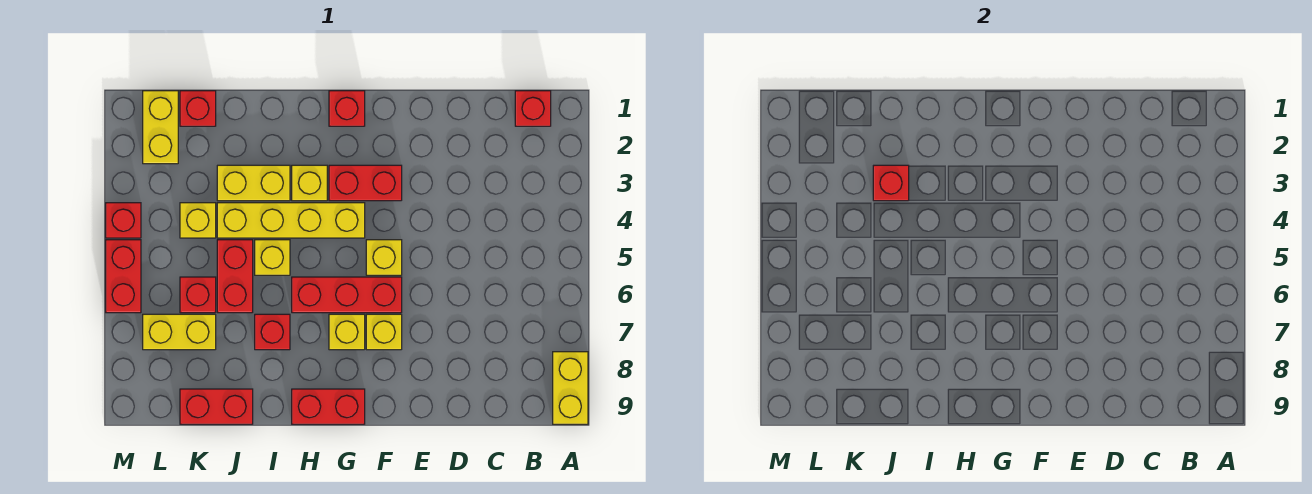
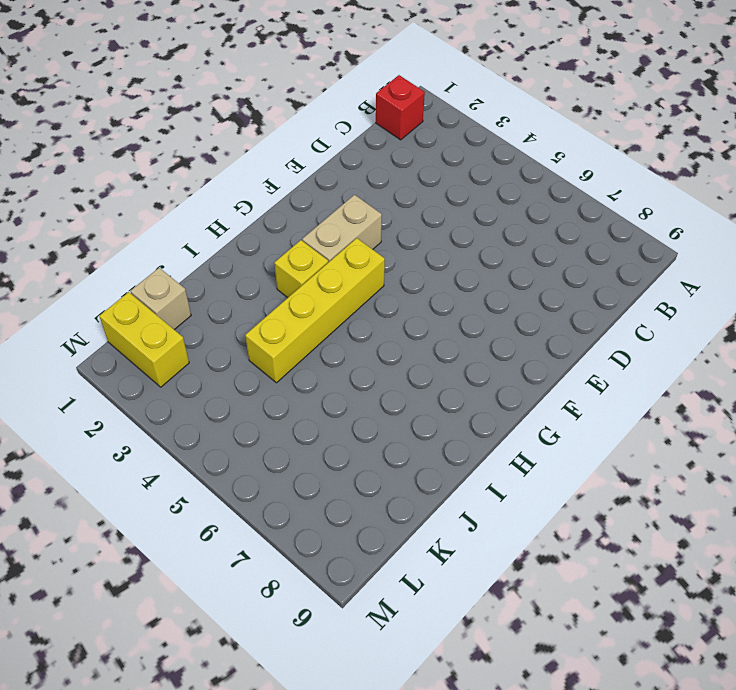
tan brick F3:G3 level 1 -> red brick F3:G3 level 1
tan brick K1 level 1 -> red brick K1 level 1
none -> yellow brick A8:A9 level 1
none -> yellow brick F5 level 1
none -> red brick F6:H6 level 1

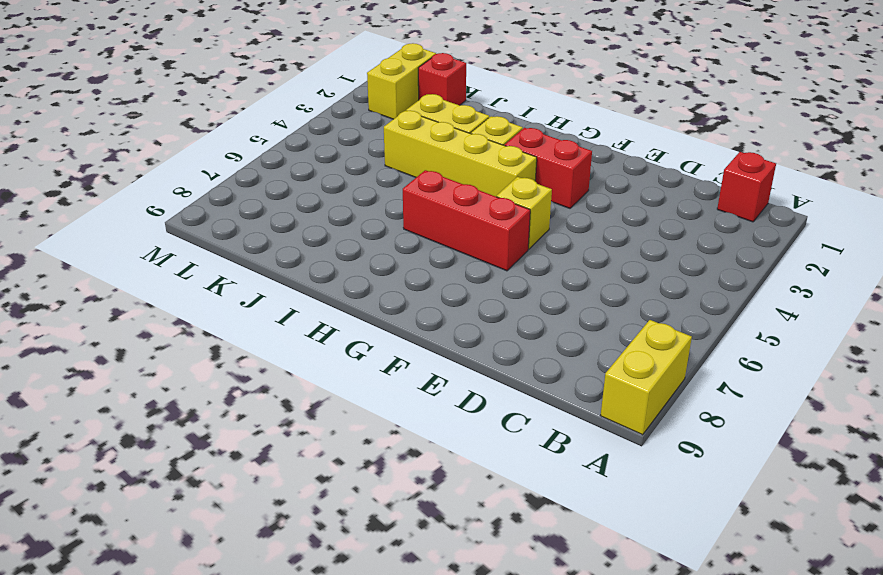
none -> yellow brick F7 level 1
none -> red brick G1 level 1
none -> yellow brick G7 level 1

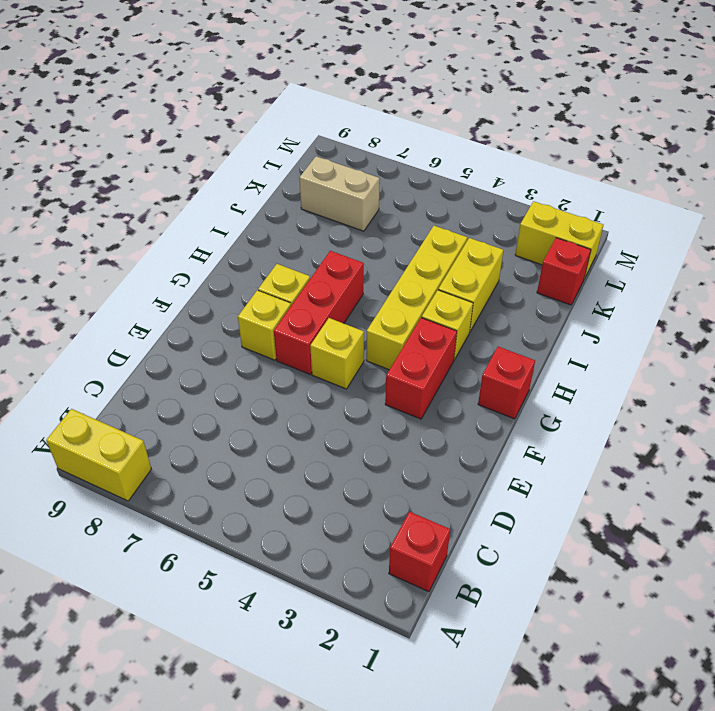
tan brick K7:K8 level 1 -> yellow brick K7:L7 level 1
none -> red brick G9:H9 level 1
none -> yellow brick I5 level 1
none -> red brick I7 level 1

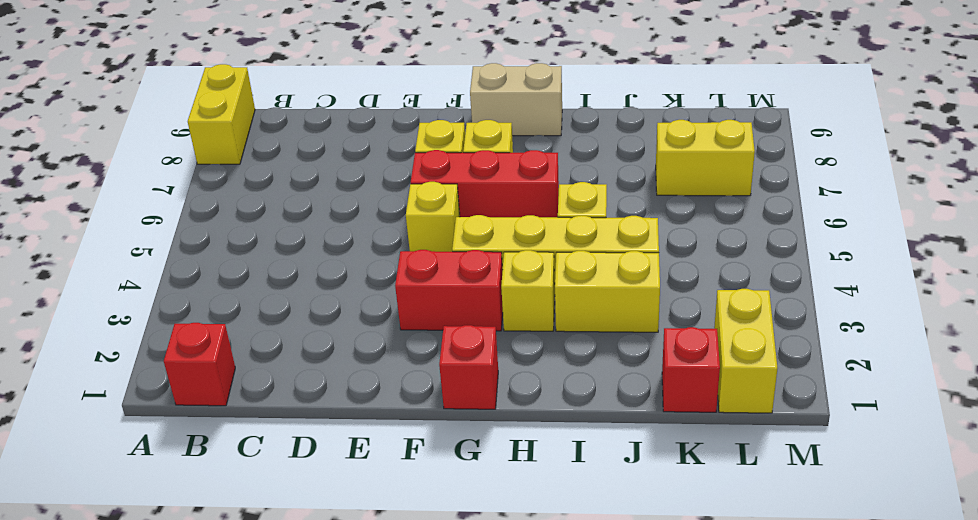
tan brick G9:H9 level 1 -> red brick G9:H9 level 1
none -> red brick I7 level 1
none -> red brick J5:J6 level 1
none -> red brick J9:K9 level 1

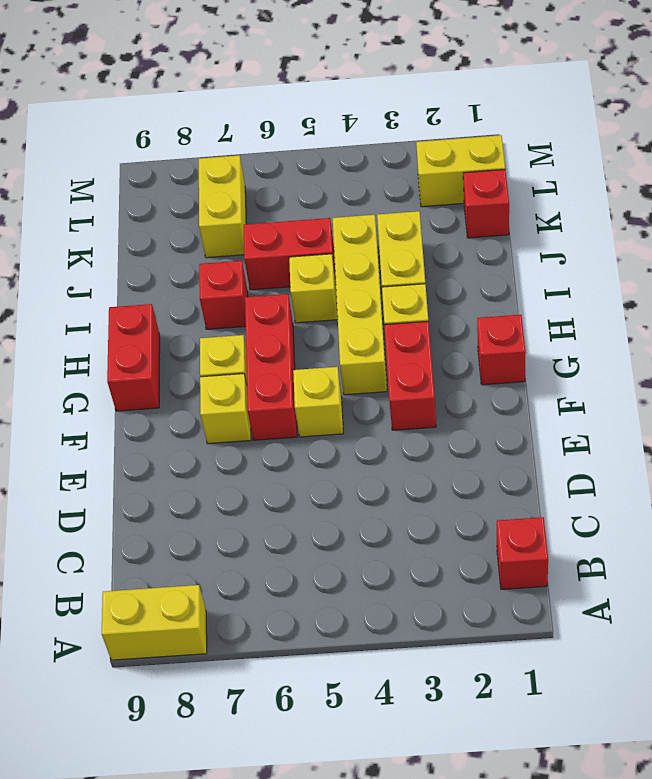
none -> red brick J9:K9 level 1
none -> yellow brick K4 level 1
none -> red brick K6 level 1

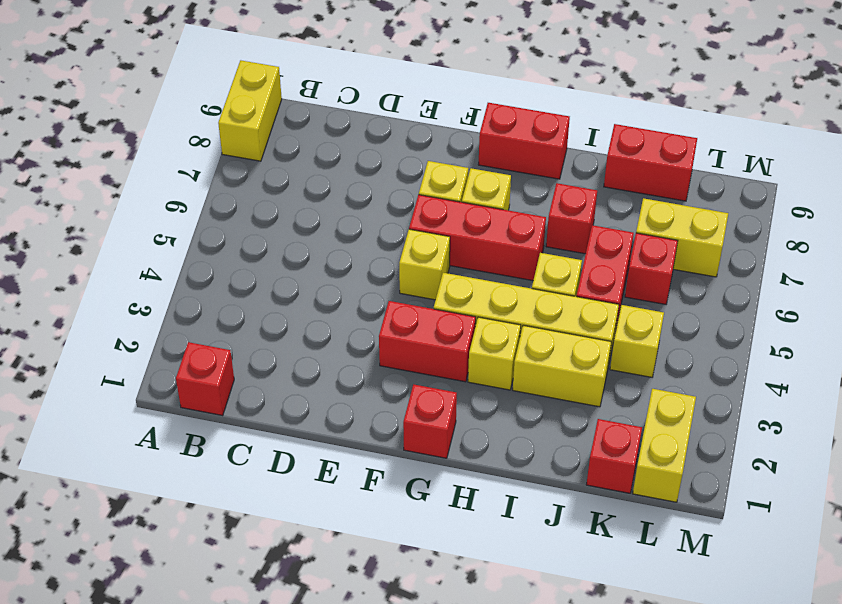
none -> red brick M4 level 1
none -> red brick M5:M6 level 1
none -> red brick J3 level 2

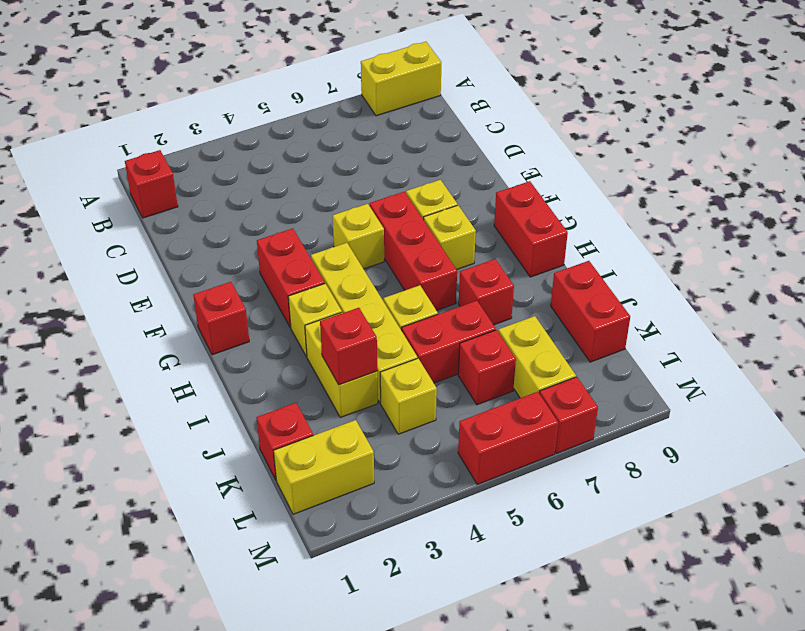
red brick M7 level 1 -> red brick M4 level 1

